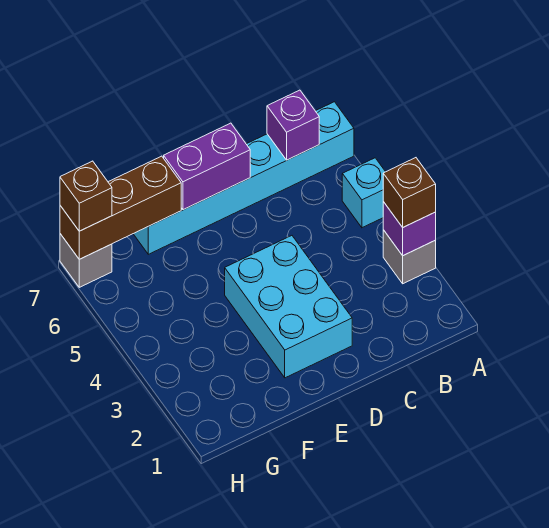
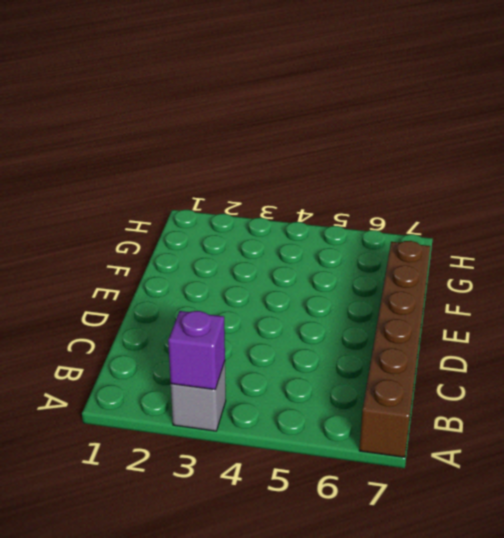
brown brick A7:F7 level 1 -> cyan brick A7:F7 level 1
none -> cyan brick A5 level 1
none -> cyan brick D2:E4 level 1

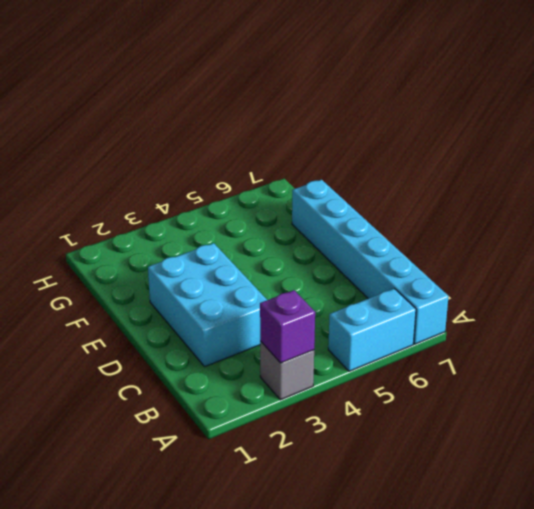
cyan brick A5:A6 level 1 -> cyan brick A5 level 1
cyan brick C2:E3 level 1 -> cyan brick D2:E4 level 1
none -> grey brick H7 level 1
none -> purple brick B7 level 2

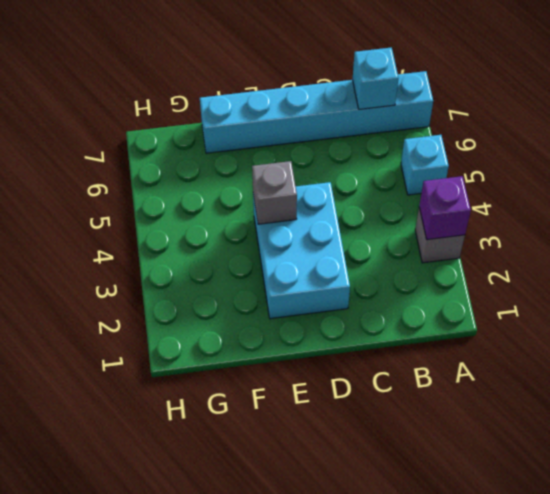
cyan brick B7 level 2 -> purple brick B7 level 2
grey brick E4 level 2 -> grey brick H7 level 1
none -> purple brick D7:E7 level 2
none -> brown brick F7:H7 level 2

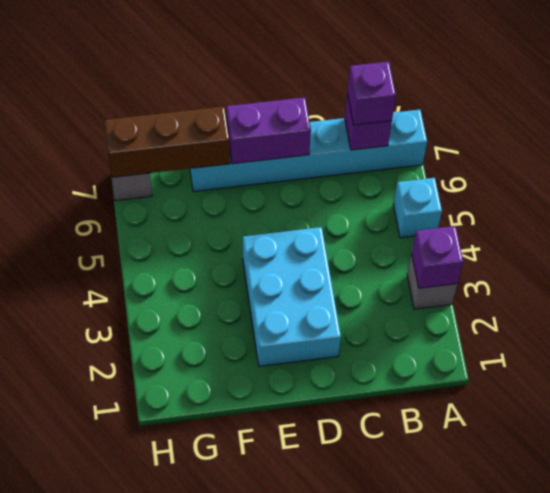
purple brick B7 level 3 -> none
none -> brown brick A3 level 3
none -> brown brick H7 level 3

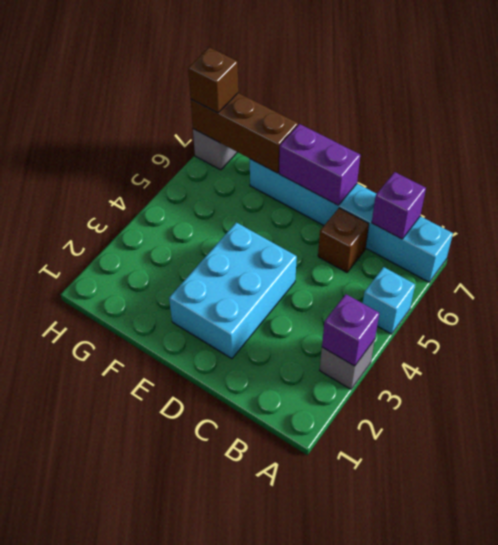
brown brick C6 level 1 -> brown brick A3 level 3

